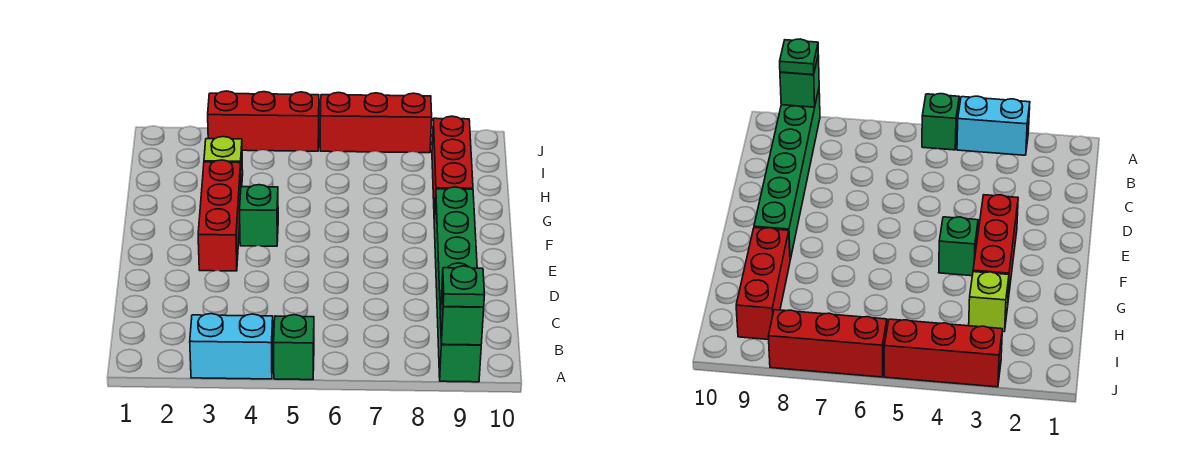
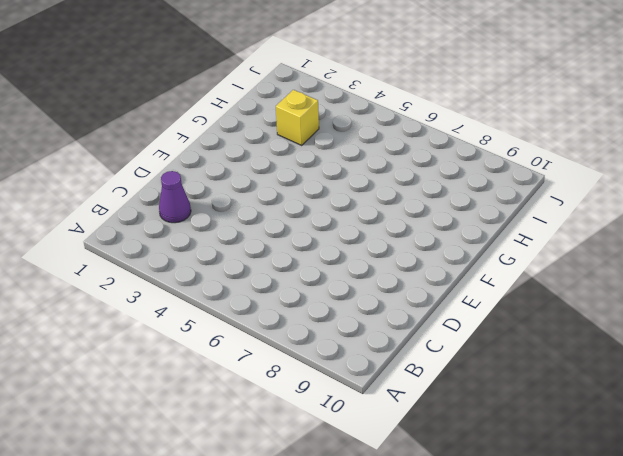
purple cone C2 level 1 -> none
yellow brick H3 level 1 -> lime brick H3 level 1
none -> cyan brick A3:A4 level 1
none -> green brick A5 level 1

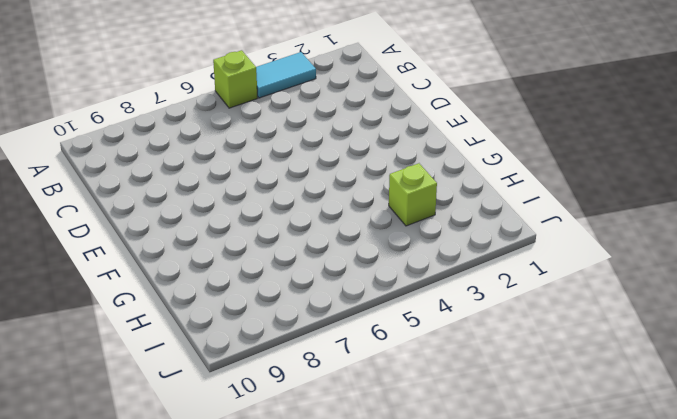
cyan tile A3:A4 level 1 -> cyan brick A3:A4 level 1
lime brick A5 level 1 -> green brick A5 level 1
none -> green brick A9:F9 level 1
none -> red brick E3:G3 level 1

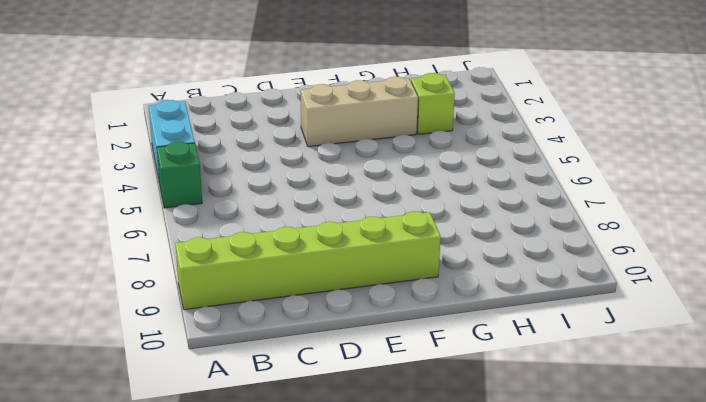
lime brick A9:F9 level 1 -> green brick A9:F9 level 1
tan brick E3:G3 level 1 -> red brick E3:G3 level 1
none -> green brick F4 level 1
none -> red brick G9:I9 level 1

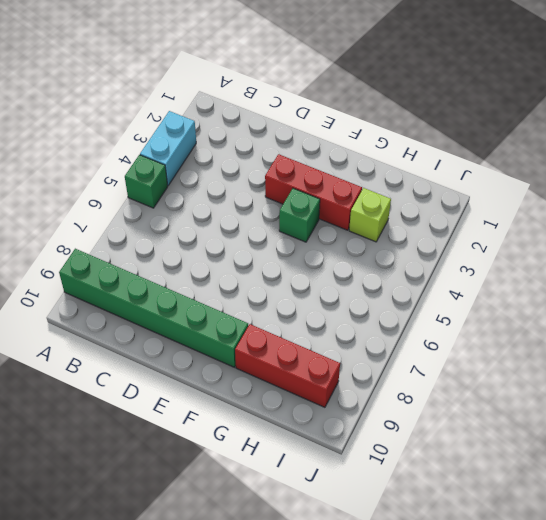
none -> red brick J3:J5 level 1
none -> red brick J6:J8 level 1

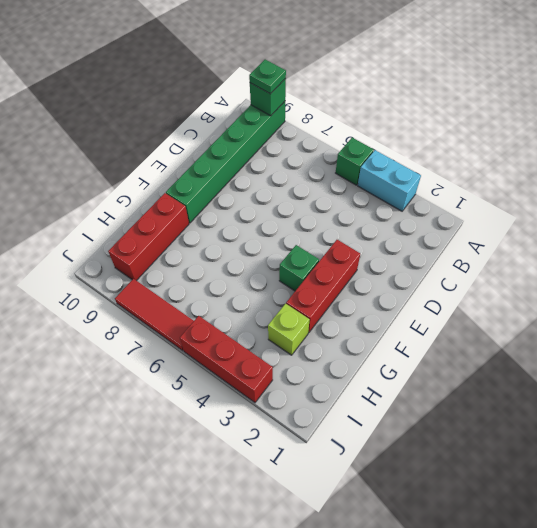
red tile J6:J8 level 1 -> red brick J6:J8 level 1

